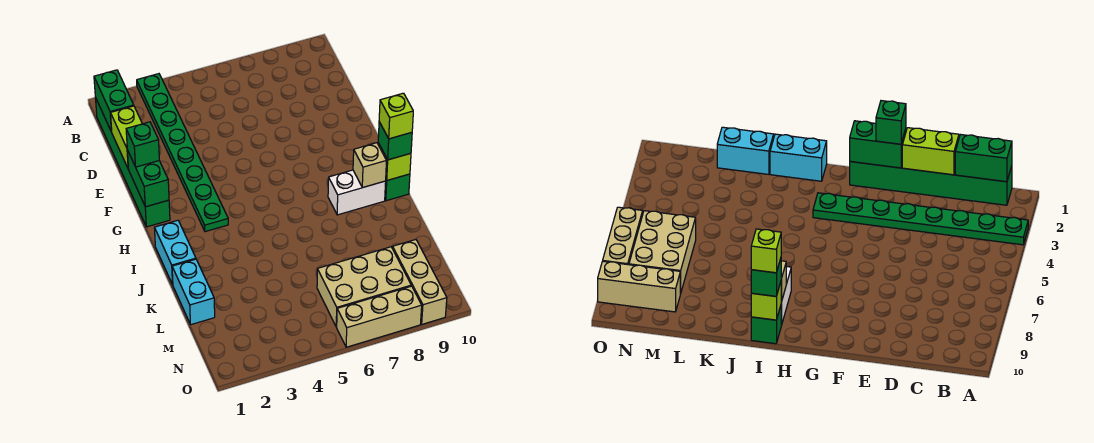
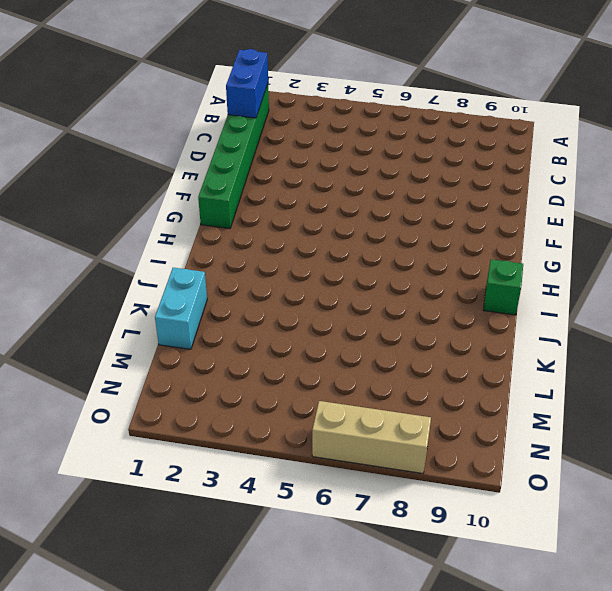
blue brick B1:C1 level 2 -> green brick B1:C1 level 2
none -> green plate A3:H3 level 1
none -> cyan brick I1:J1 level 1
none -> white brick I8:I9 level 1

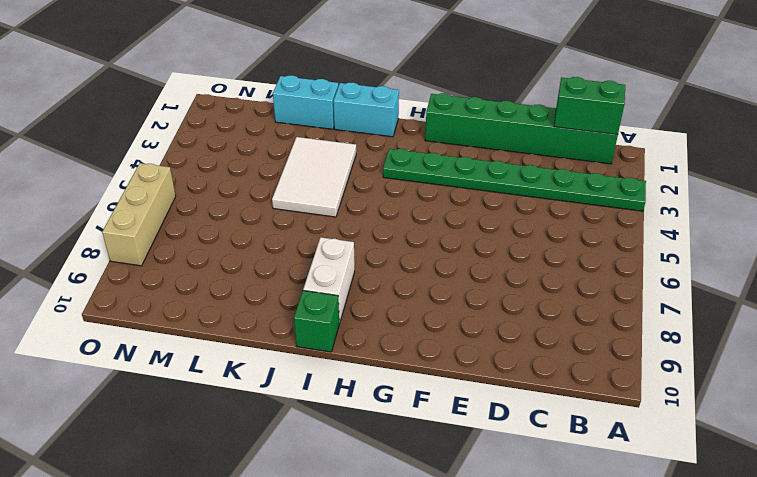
white tile J3:K5 level 1 -> none
none -> tan brick M6:N8 level 1
none -> tan brick M9:O9 level 1
none -> lime brick D1:E1 level 2

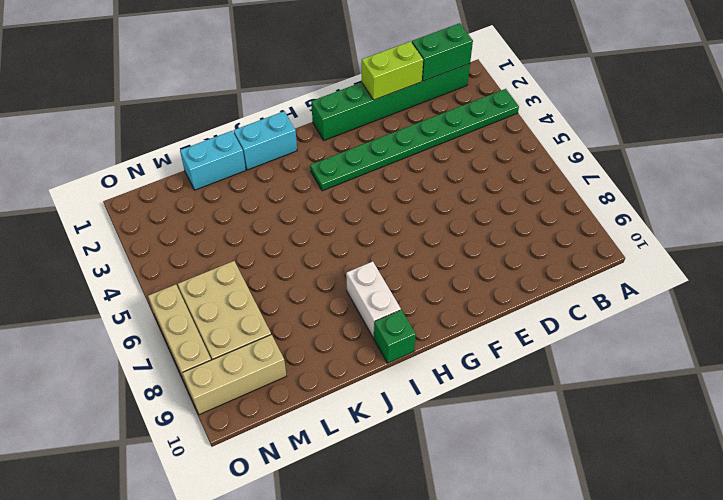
none -> green brick F1:G1 level 2
none -> tan brick I9 level 2
none -> lime brick I10 level 2

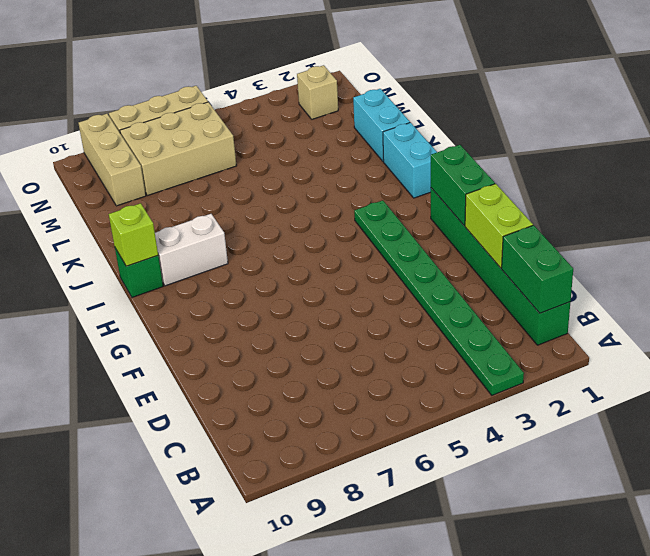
tan brick N2 level 1 -> tan brick I9 level 2
none -> green brick F1 level 3
none -> green brick I10 level 3
none -> lime brick I10 level 4

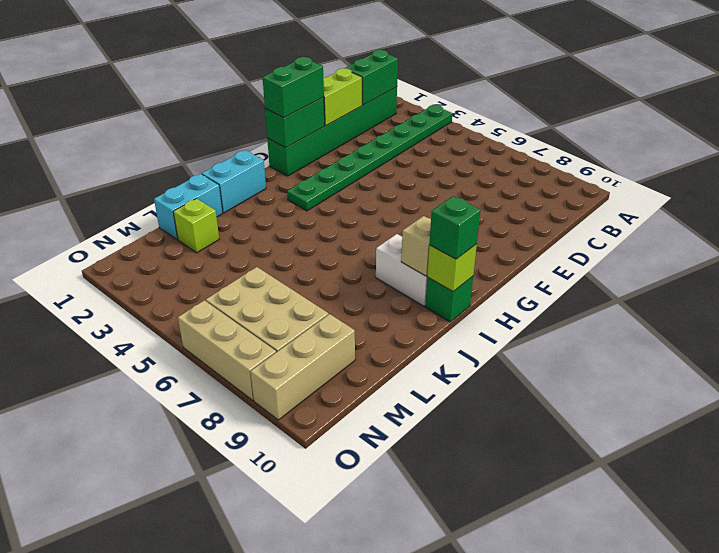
green brick F1:G1 level 3 -> green brick F1 level 3
lime brick L2 level 1 -> lime brick I10 level 4

